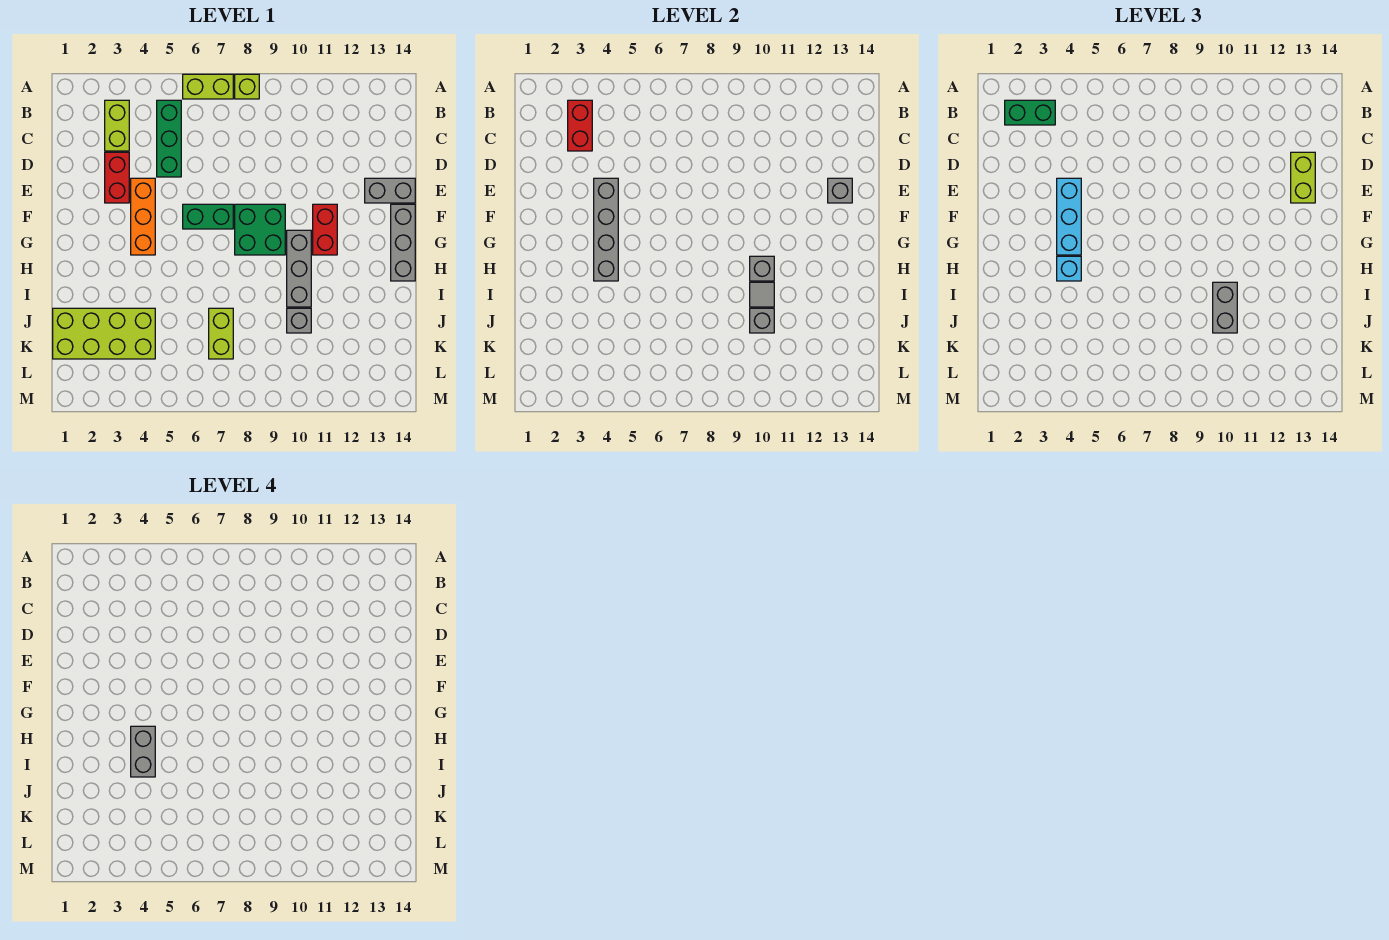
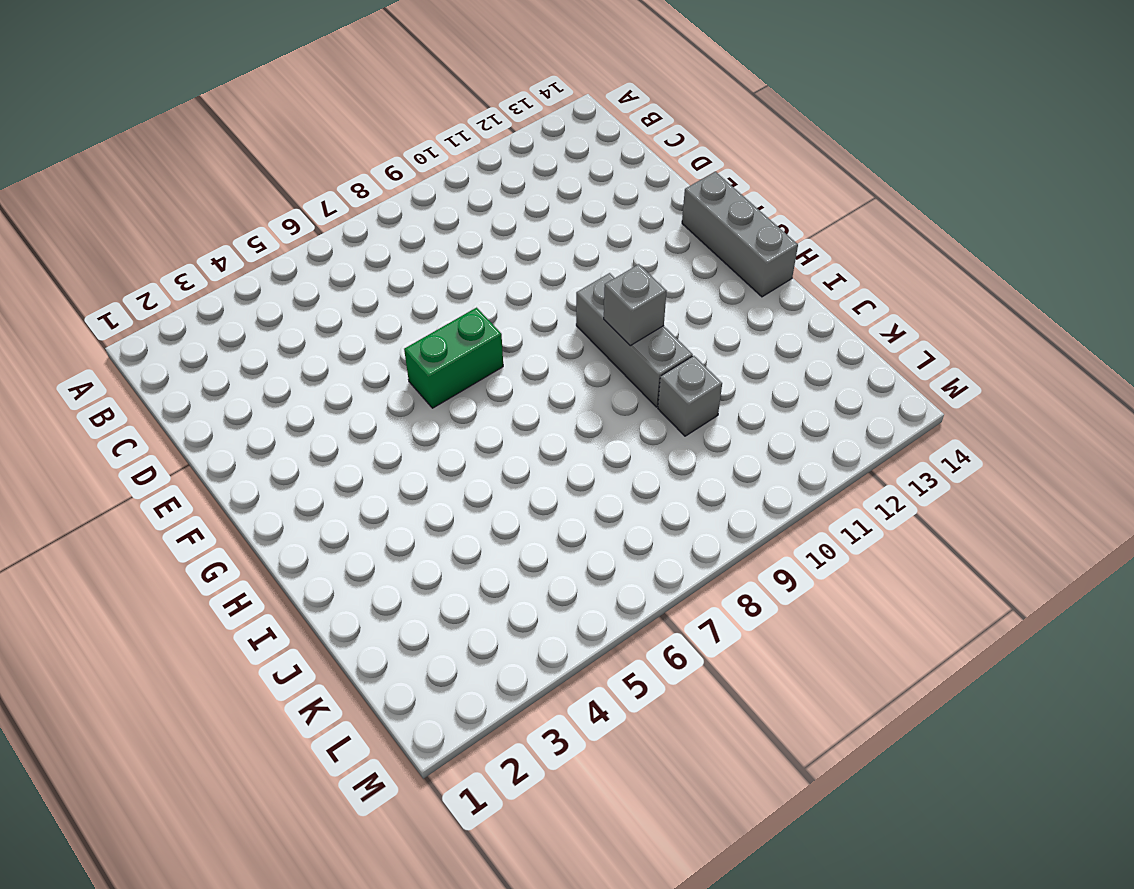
none -> lime brick A6:A7 level 1
none -> lime brick A8 level 1
none -> lime brick B3:C3 level 1

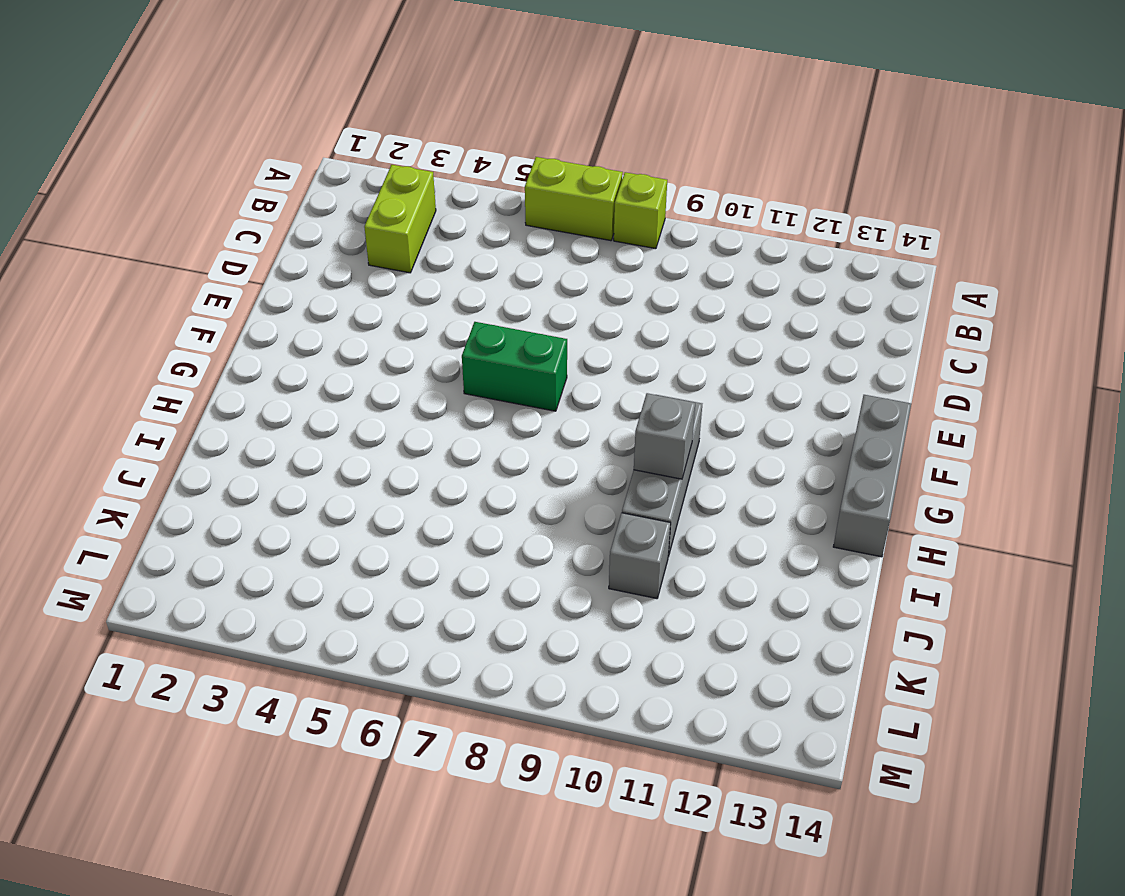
none -> green brick B5:D5 level 1
none -> red brick D3:E3 level 1
none -> orange brick E4:G4 level 1

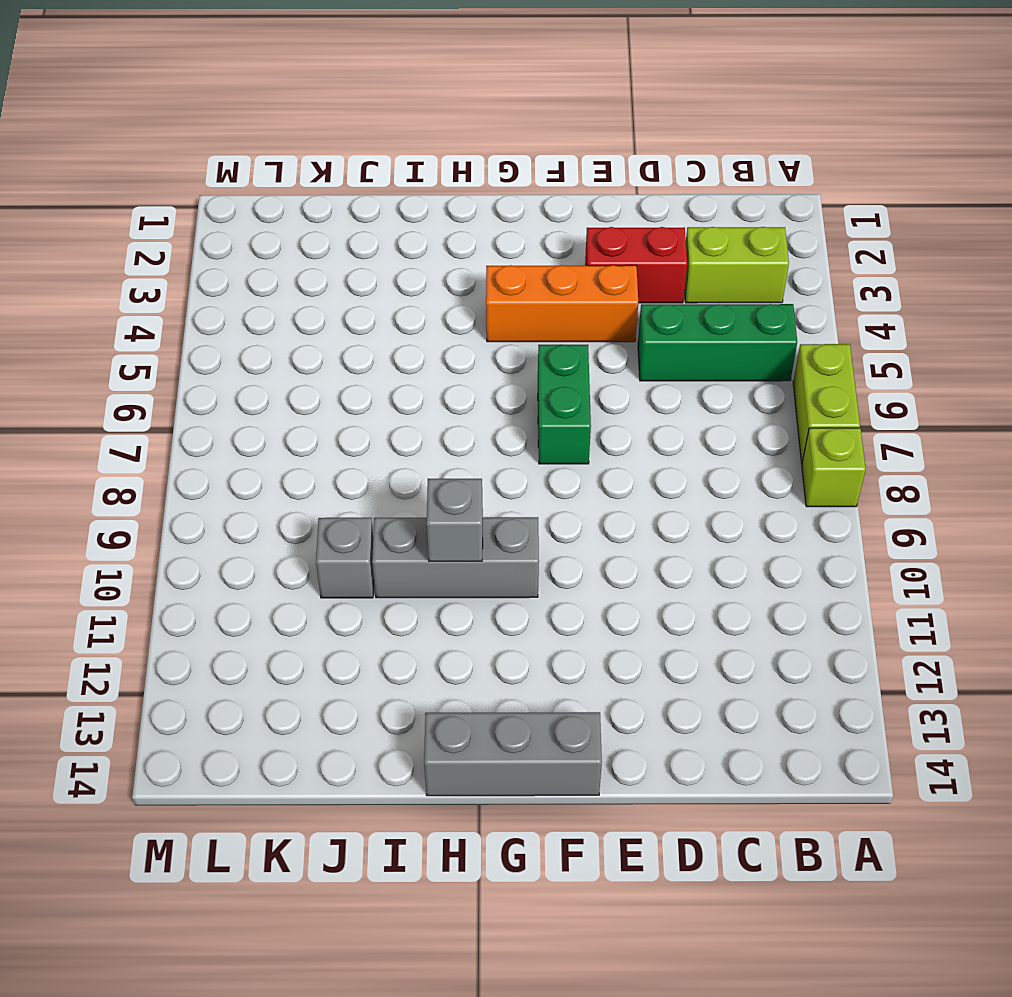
none -> grey brick E13:E14 level 1
none -> green brick F8:G9 level 1
none -> red brick F11:G11 level 1

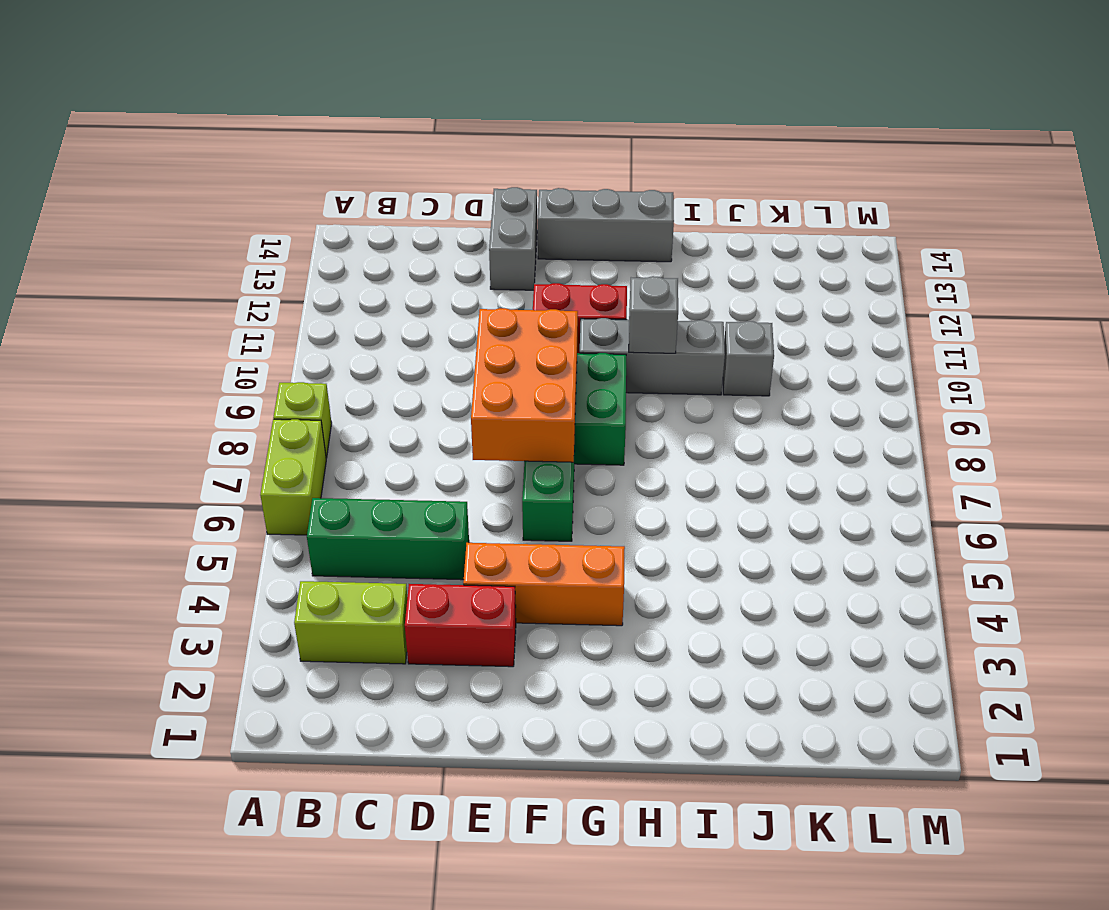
orange brick E7:F9 level 2 -> none
none -> lime brick J1:K4 level 1
none -> lime brick J7:K7 level 1
none -> red brick B3:C3 level 2

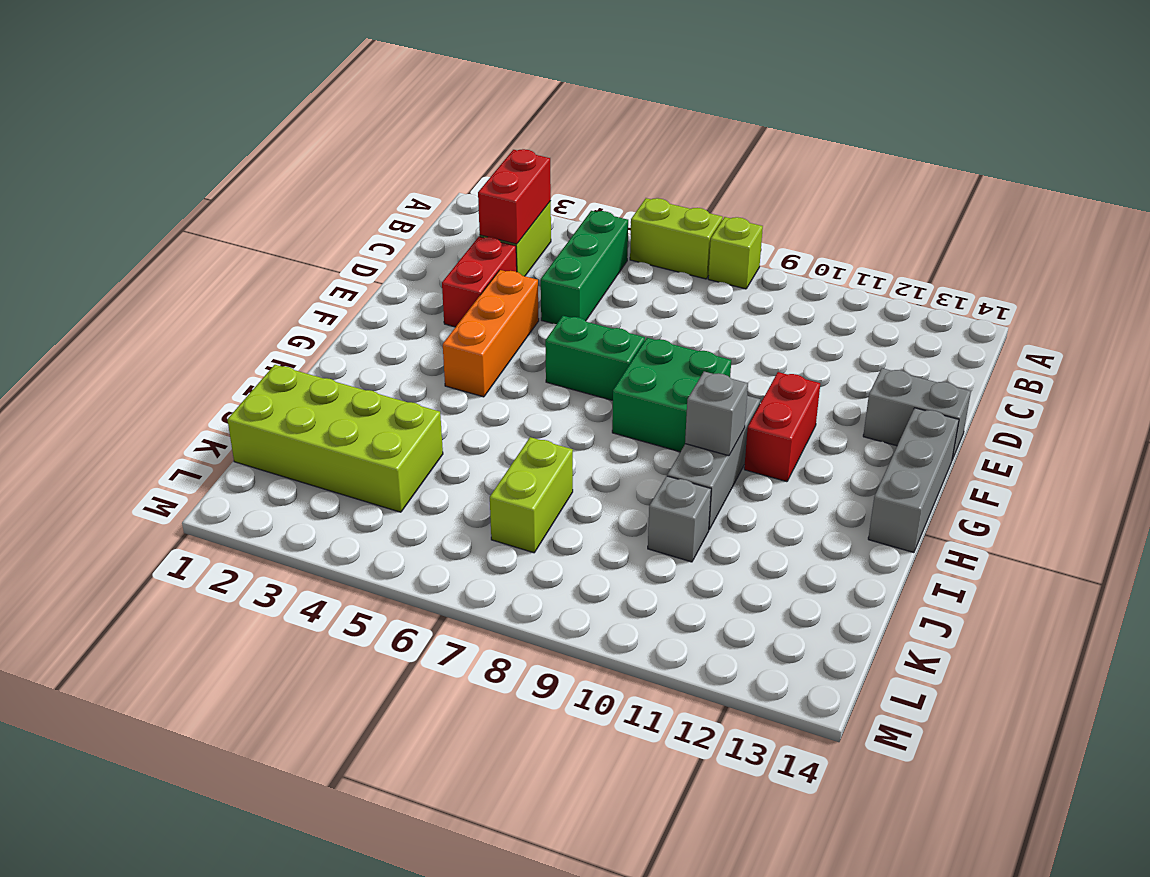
none -> grey brick E4:H4 level 2
none -> grey brick E13 level 2
none -> grey tile I10 level 2

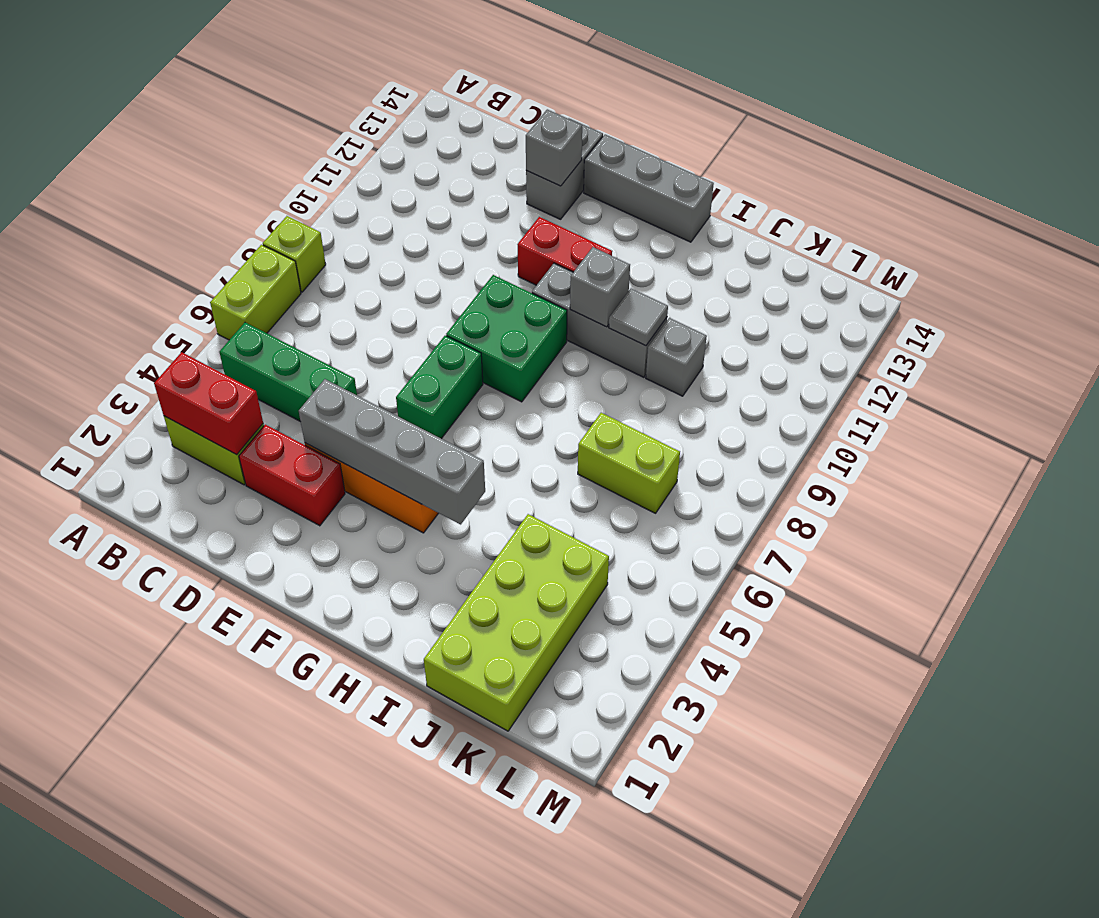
none -> grey brick J10 level 2
none -> green brick B2:B3 level 3
none -> lime brick D13:E13 level 3

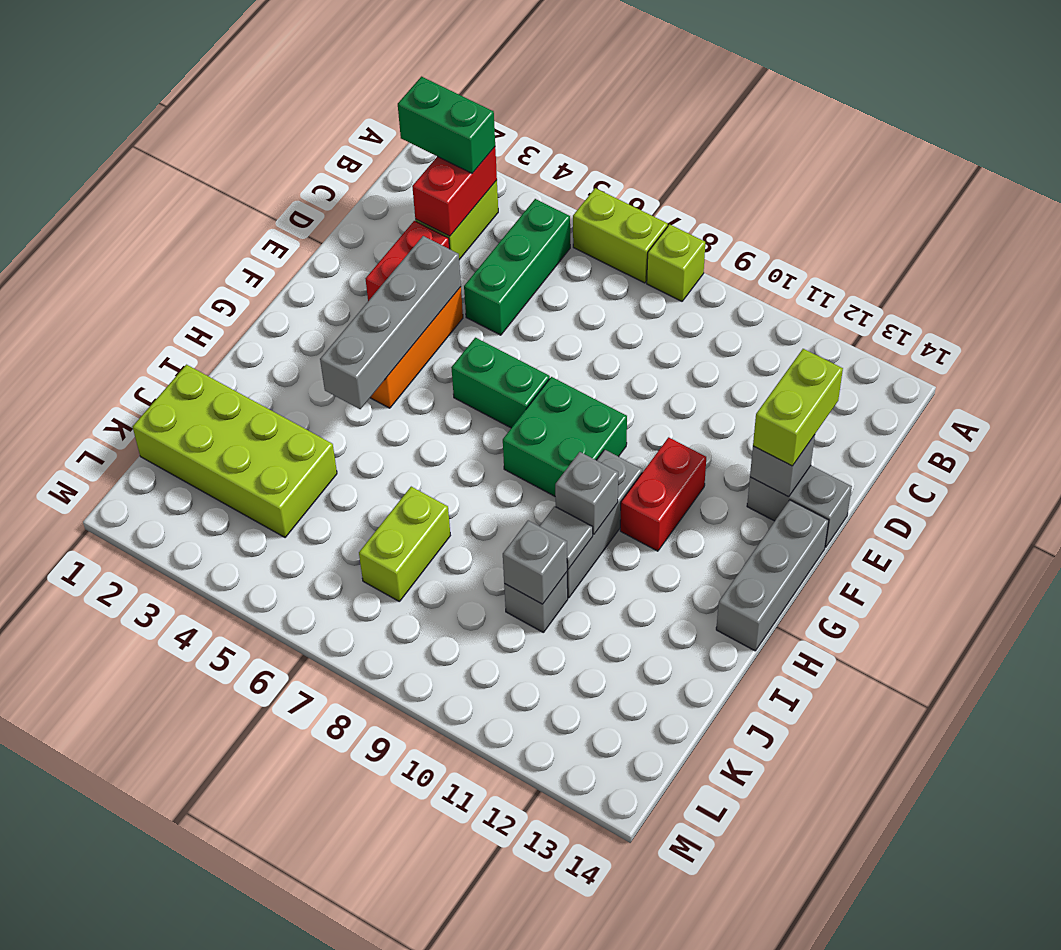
none -> cyan brick E4:G4 level 3
none -> cyan brick H4 level 3
none -> grey brick I10:J10 level 3

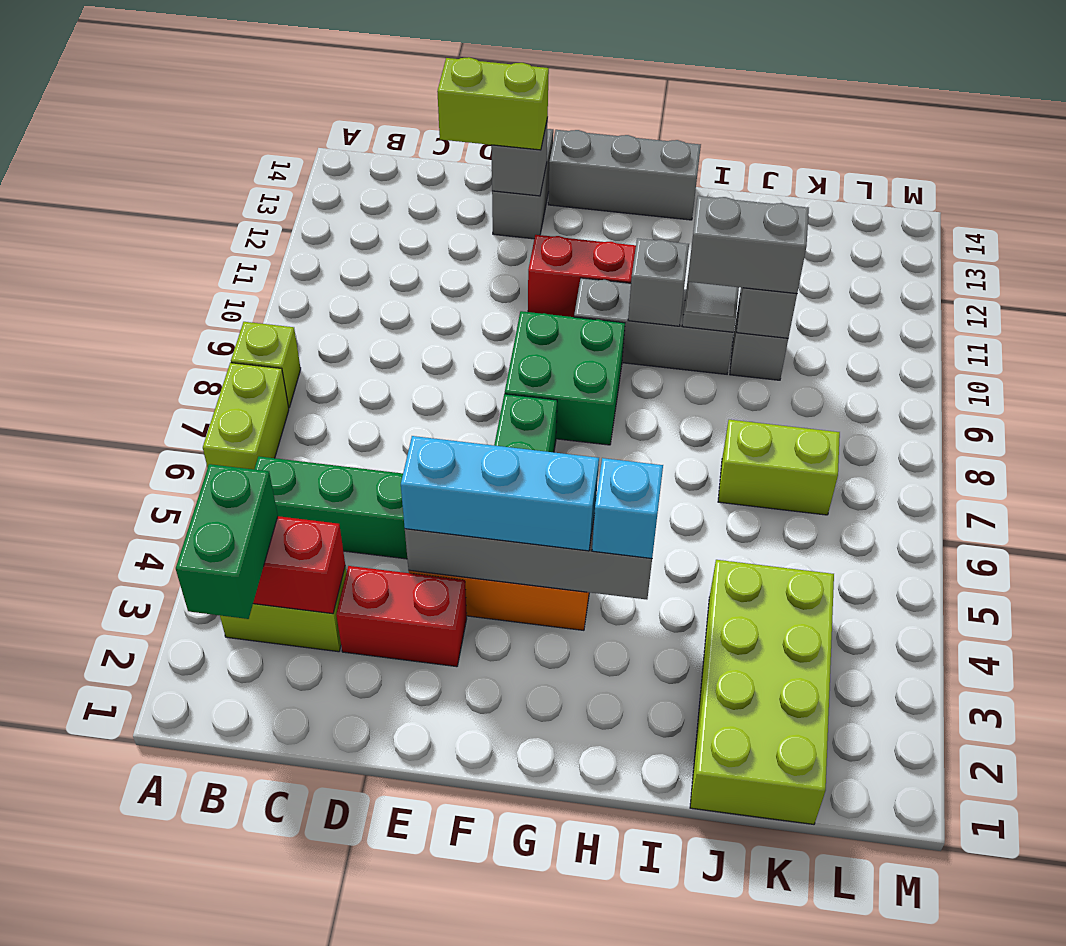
none -> grey brick H4:I4 level 4

